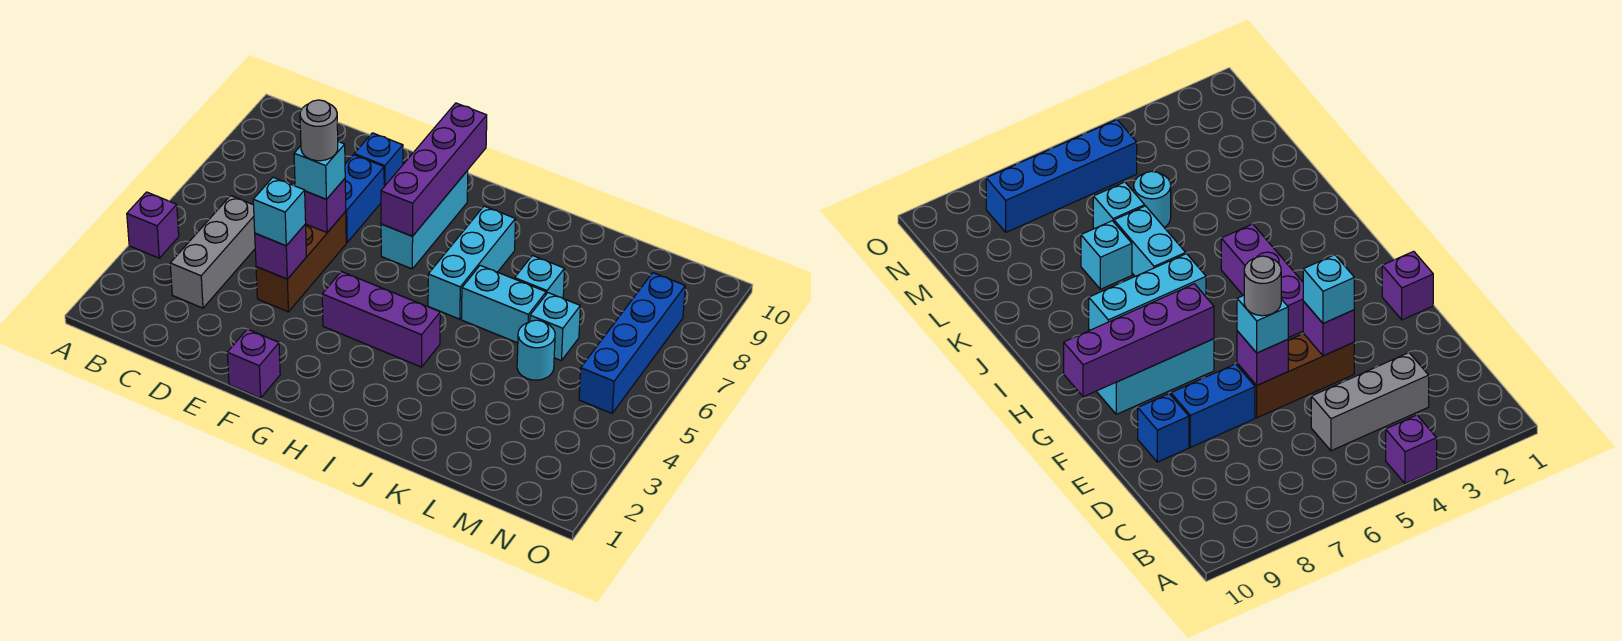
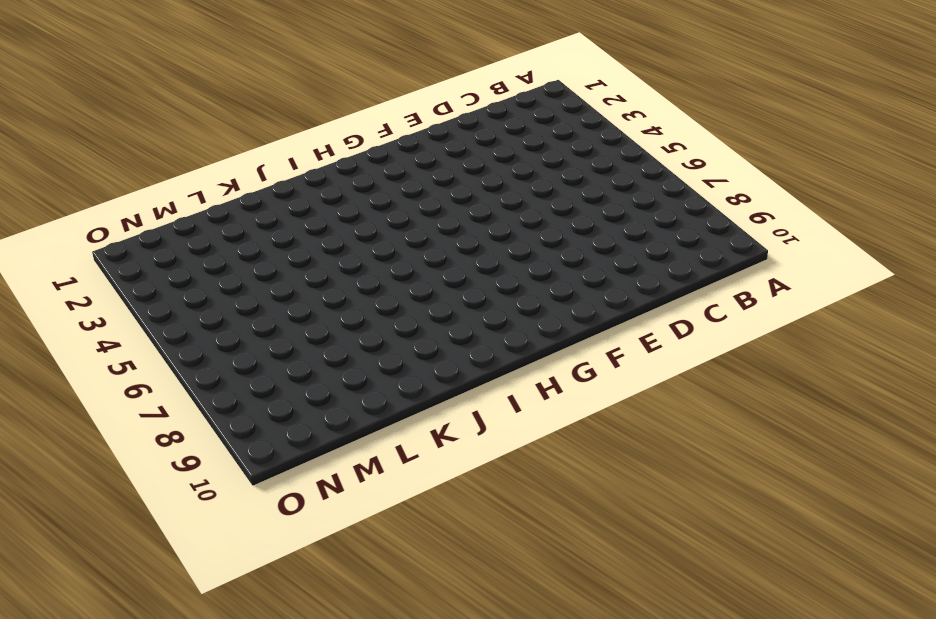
none -> purple brick A4 level 1
none -> grey brick C3:C5 level 1
none -> brown brick E4:E6 level 1

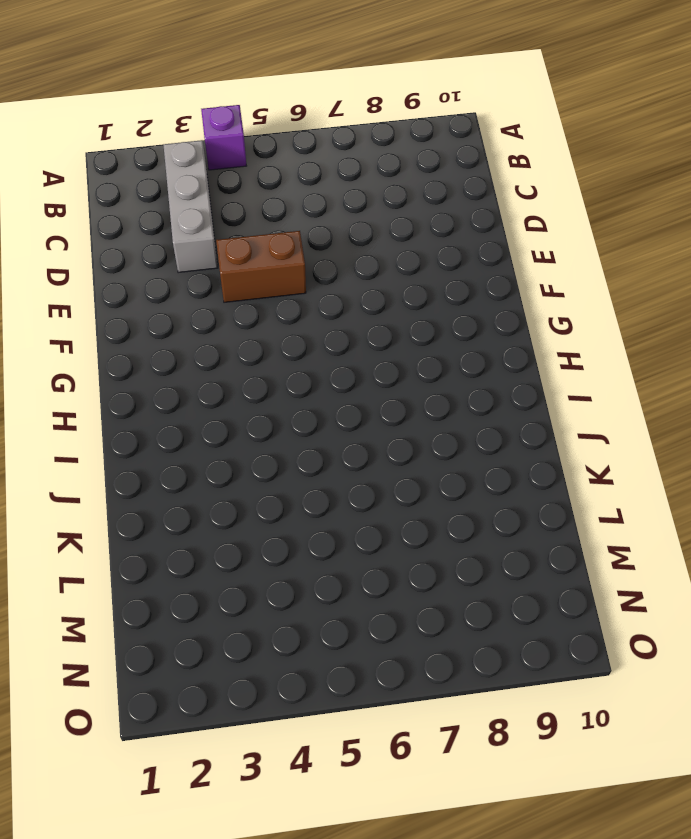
grey brick B3:D3 level 1 -> grey brick C3:C5 level 1
brown brick E4:E5 level 1 -> brown brick E4:E6 level 1
none -> blue brick E7:E8 level 1
none -> blue brick E9 level 1
none -> purple brick F1 level 1

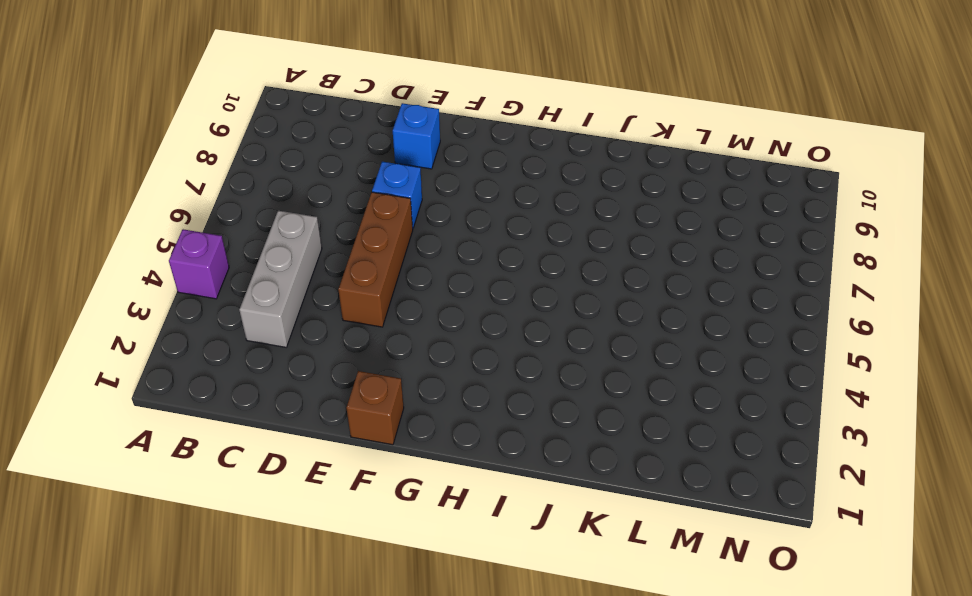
blue brick E7 level 1 -> blue brick E7:E8 level 1
brown brick F1 level 1 -> purple brick F1 level 1
none -> purple brick G4:I4 level 1
none -> cyan brick G7:G9 level 1
none -> cyan brick I6:I8 level 1

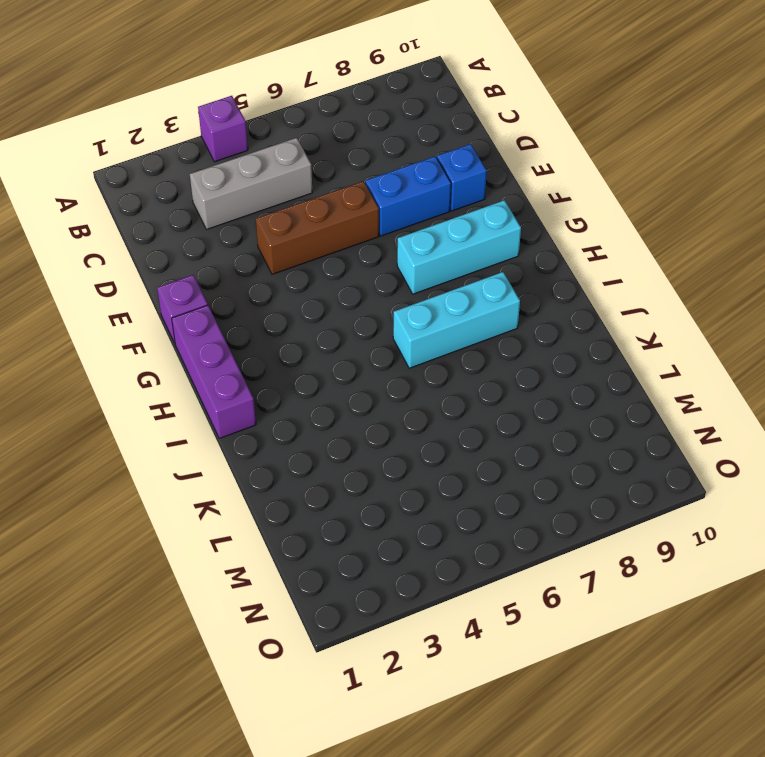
purple brick G1:I1 level 1 -> purple brick G4:I4 level 1
none -> cyan brick J6:K6 level 1
none -> cyan brick K7 level 1
none -> cyan round brick L5 level 1

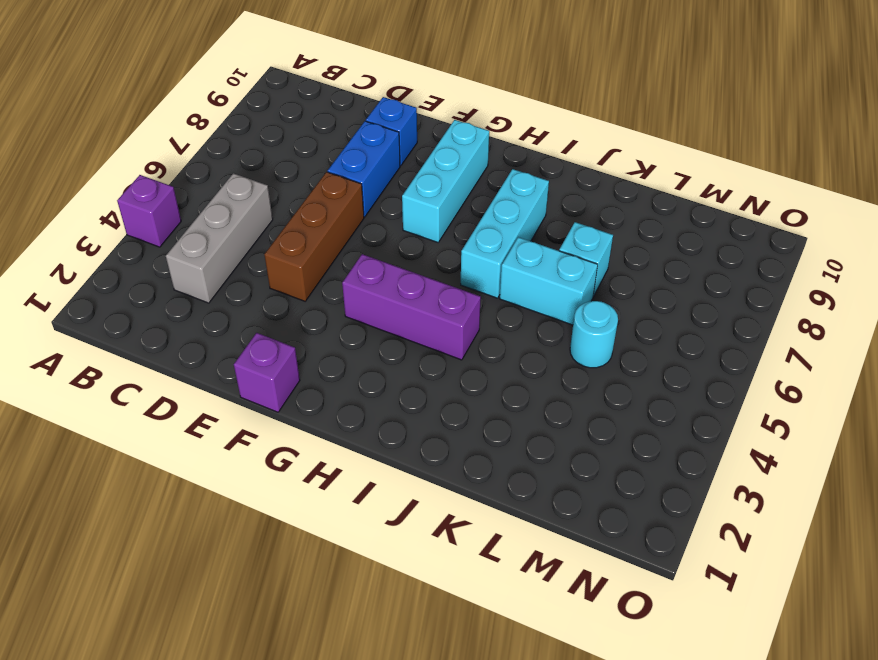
none -> cyan brick L6 level 1
none -> blue brick N5:N8 level 1
none -> purple brick E4 level 2

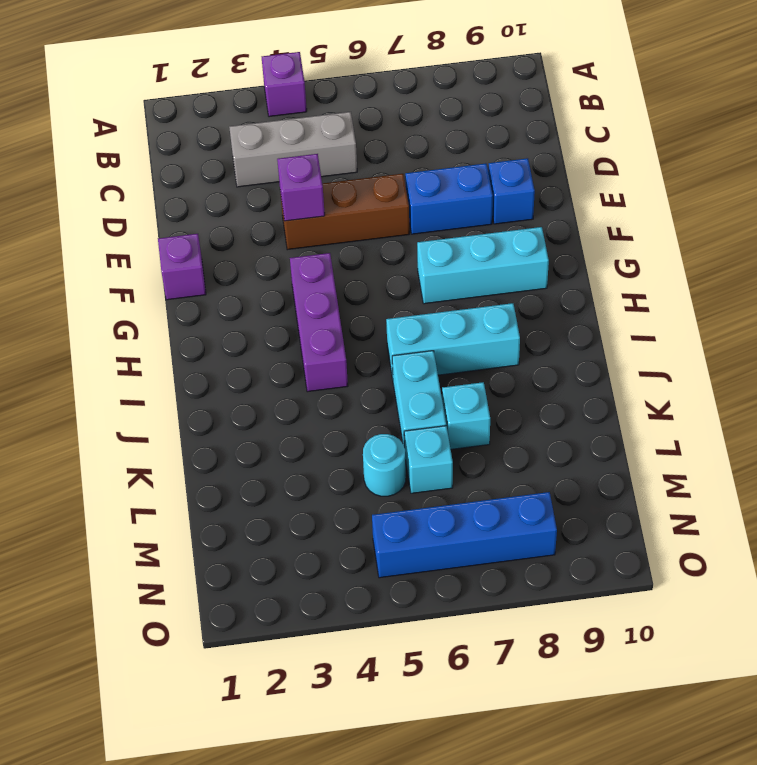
none -> purple brick E6 level 2
none -> purple brick G7:G10 level 2
none -> cyan brick E4 level 3

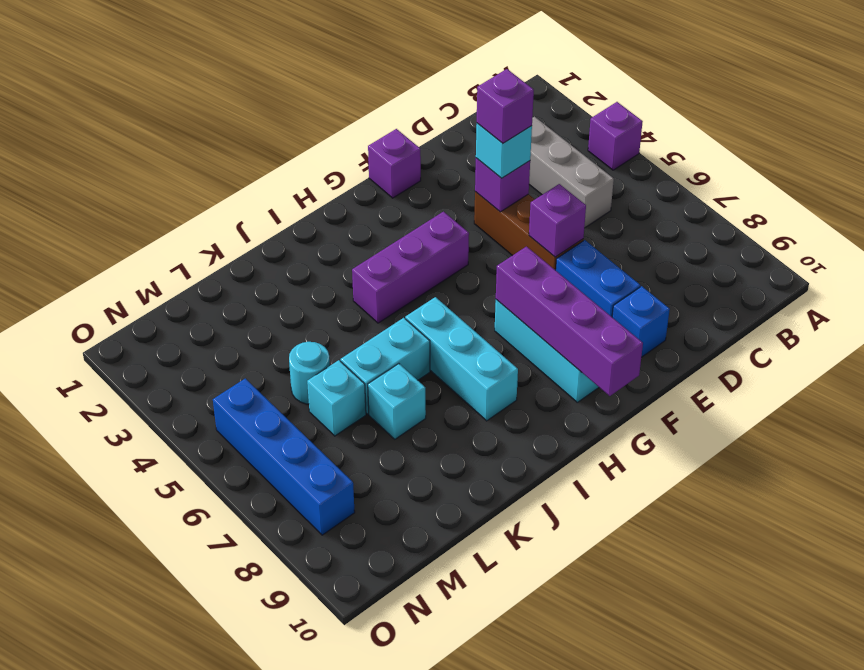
purple brick E4 level 4 -> none
none -> cyan brick E6 level 3
none -> grey round brick E6 level 4

